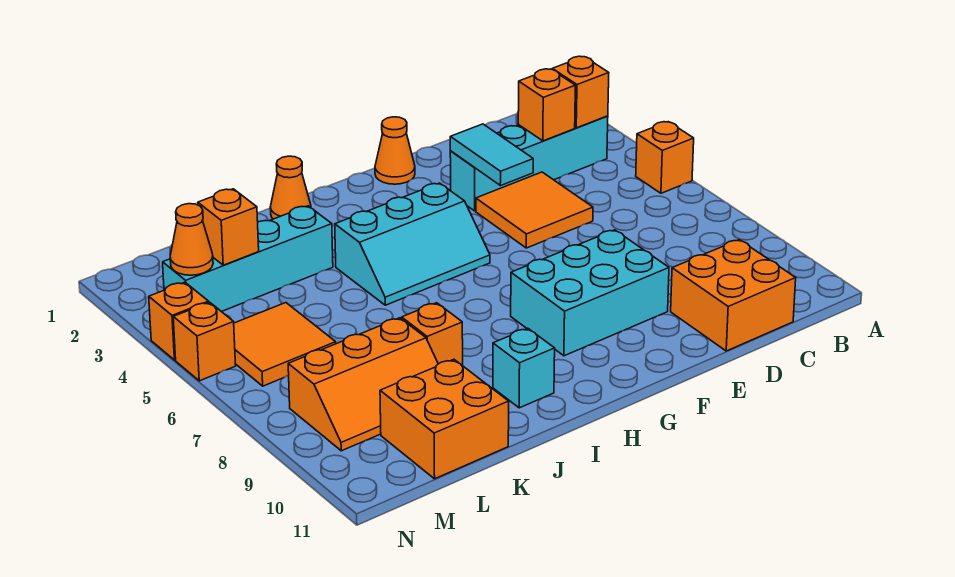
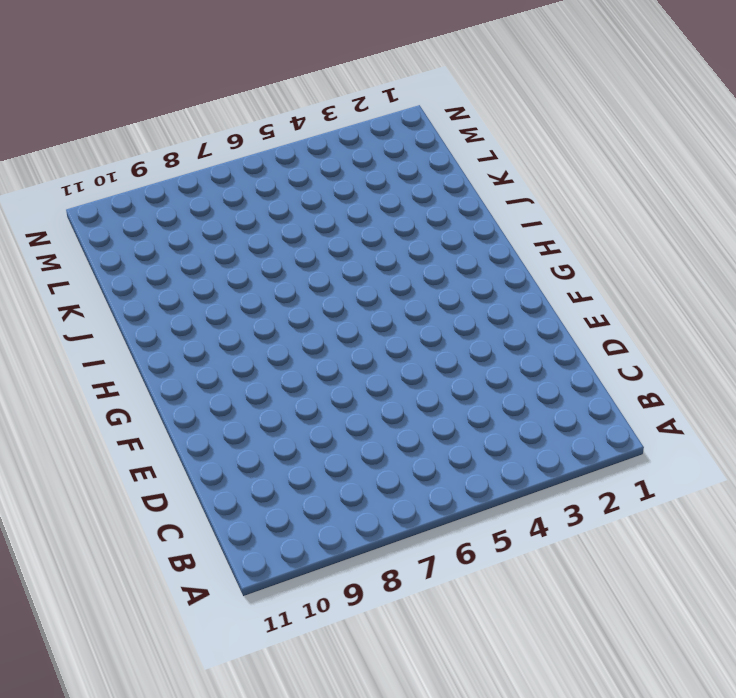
none -> orange brick A5 level 1
none -> cyan brick B3:E3 level 1
none -> orange brick C10:D11 level 1

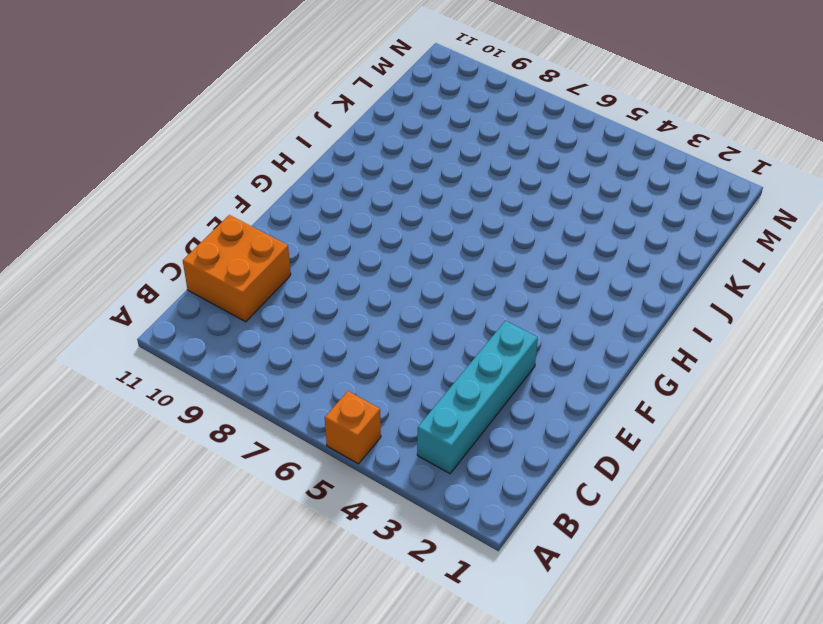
none -> orange tile D4:E5 level 1
none -> cyan brick E8:G9 level 1
none -> orange cone F1 level 1

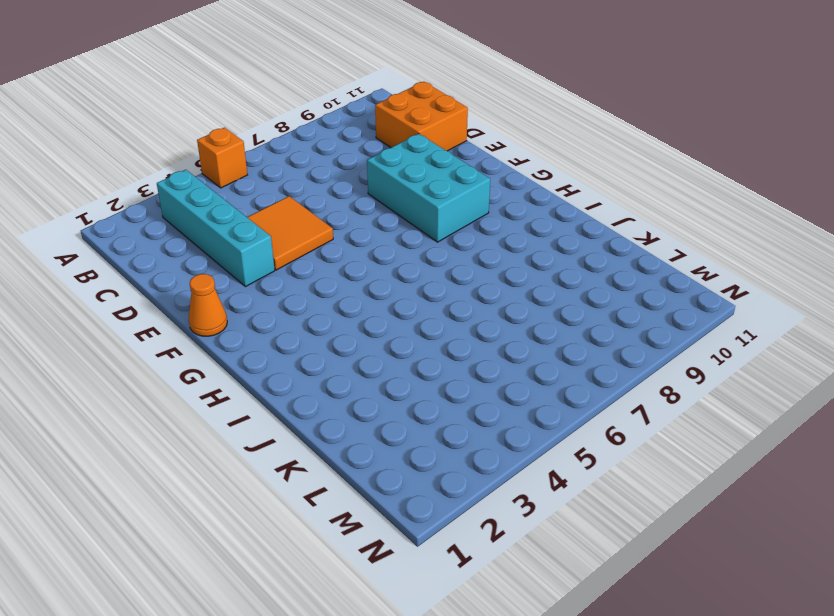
none -> cyan slope G4:I5 level 1 top 4
none -> orange cone I1 level 1
none -> cyan brick I10 level 1

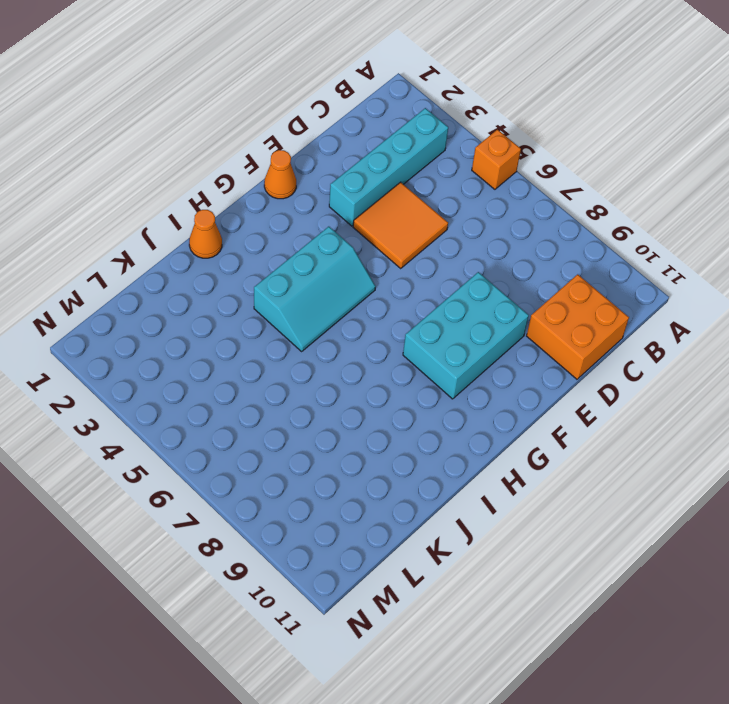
none -> cyan brick I10 level 1
none -> cyan brick J3:M3 level 1
none -> orange brick J8 level 1

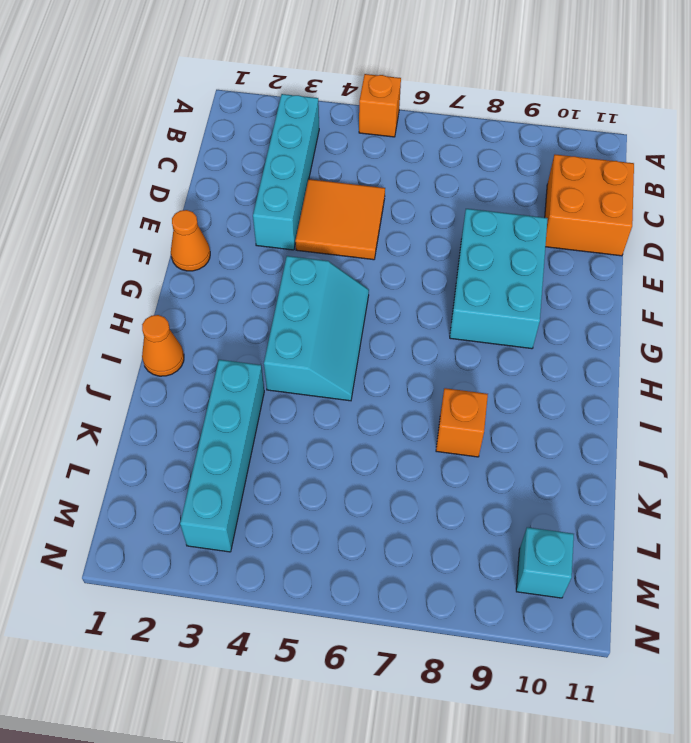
cyan brick M10 level 1 -> cyan brick I10 level 1
none -> orange slope K8:M9 level 1 top 8
none -> orange brick K10:L11 level 1
none -> orange tile L5:M6 level 1

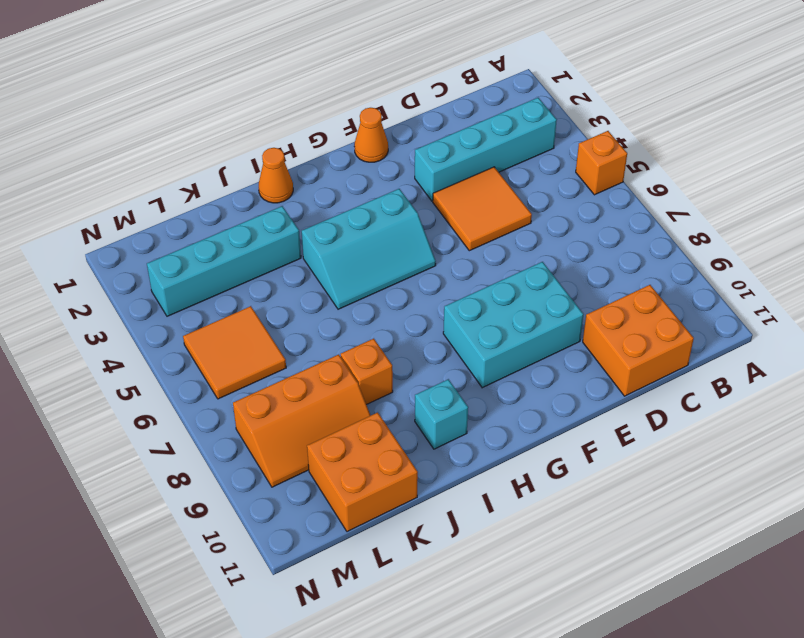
none -> orange brick N4 level 1
none -> orange brick N5 level 1
none -> orange brick B3 level 2

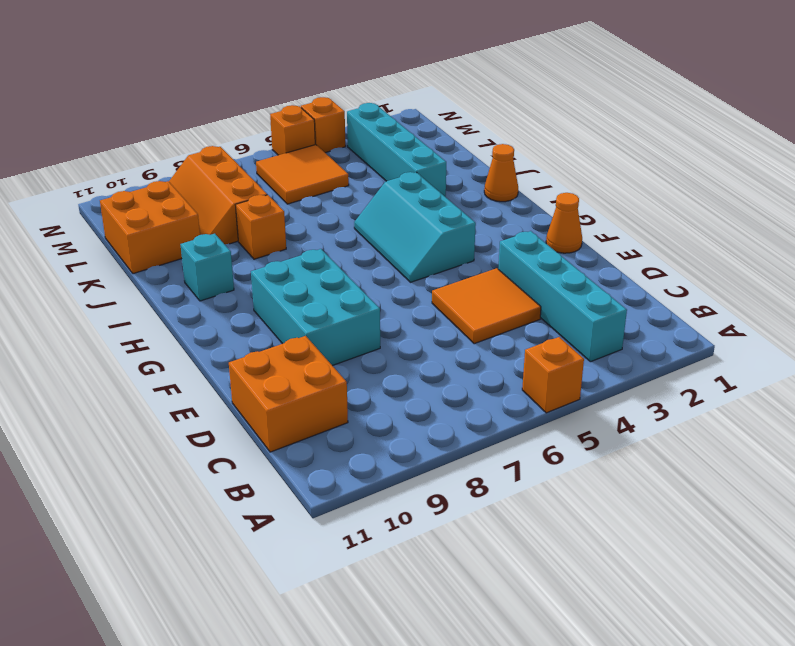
none -> orange brick B3 level 2
none -> orange brick C3 level 2
none -> cyan tile E3:E4 level 2

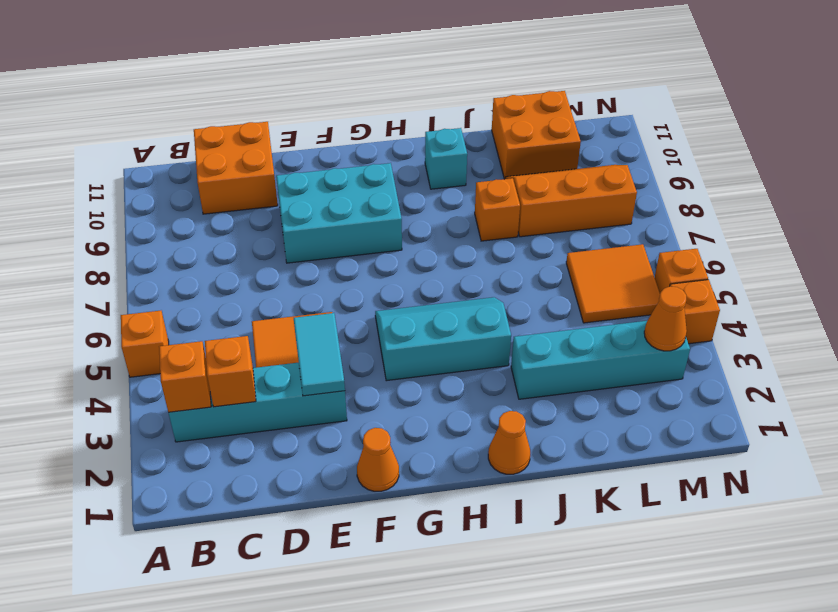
none -> orange brick L3 level 2

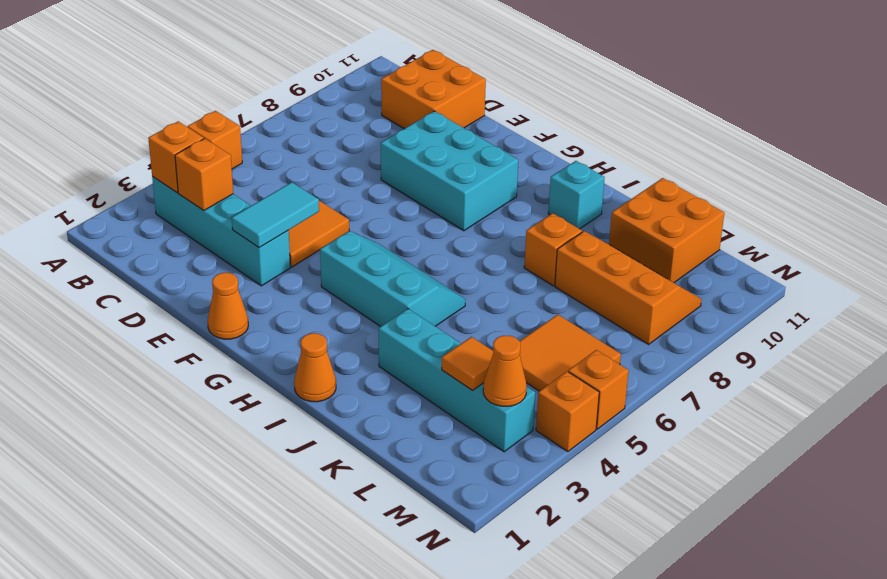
orange tile L3 level 2 -> orange brick L3 level 2

